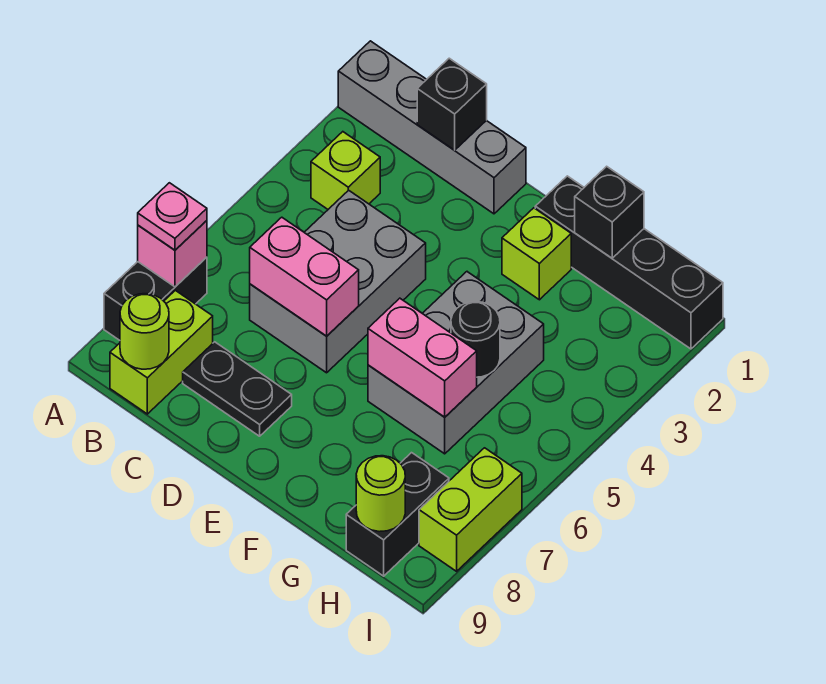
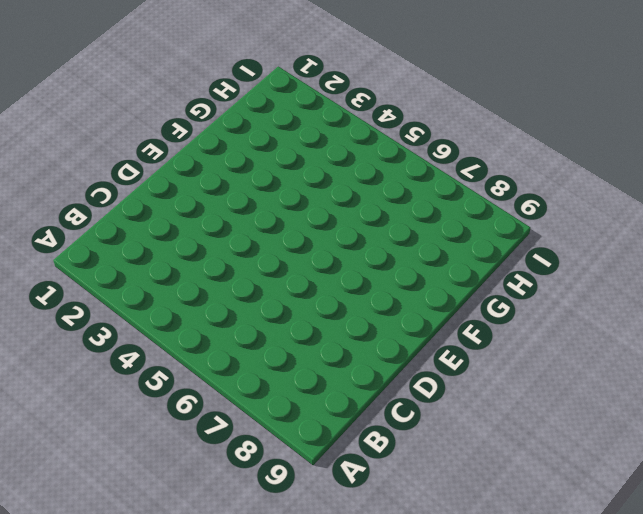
none -> grey brick A1:D1 level 1
none -> black brick A7:A8 level 1
none -> lime brick B3 level 1

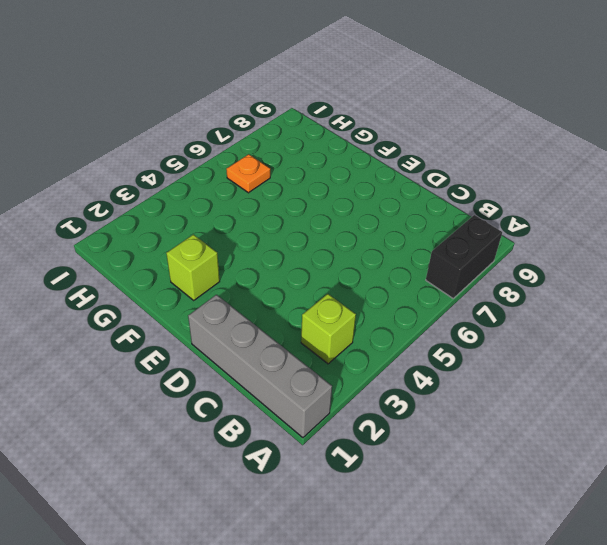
orange plate H6 level 1 -> none
none -> lime brick B8:B9 level 1
none -> grey brick C4:D6 level 1
none -> black plate C8:D8 level 1

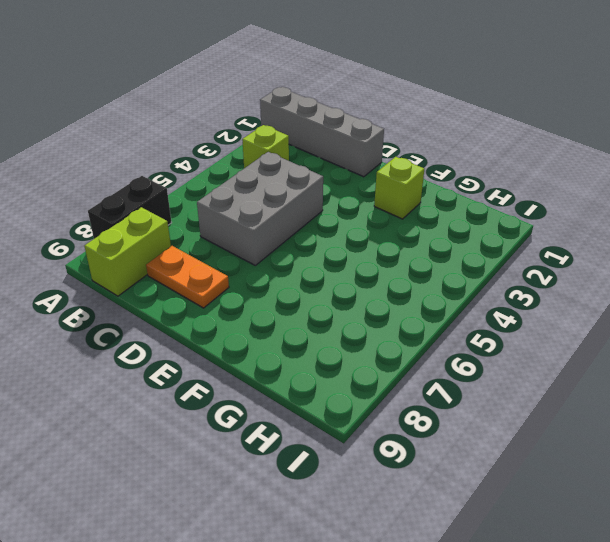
orange plate C8:D8 level 1 -> black plate C8:D8 level 1
none -> black brick F1:I1 level 1
none -> grey brick F4:G6 level 1
none -> black brick H8:H9 level 1

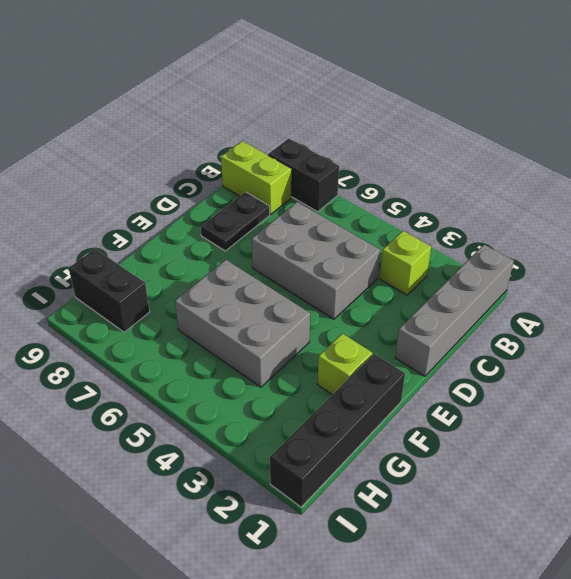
none -> lime brick I7:I8 level 1
none -> pink brick A7 level 2
none -> lime round brick B9 level 2

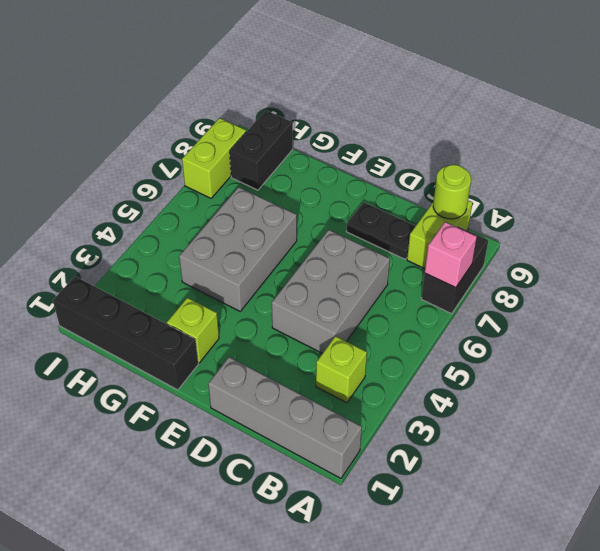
none -> black brick C1 level 2
none -> pink brick C6:D6 level 2
none -> pink brick F6:G6 level 2

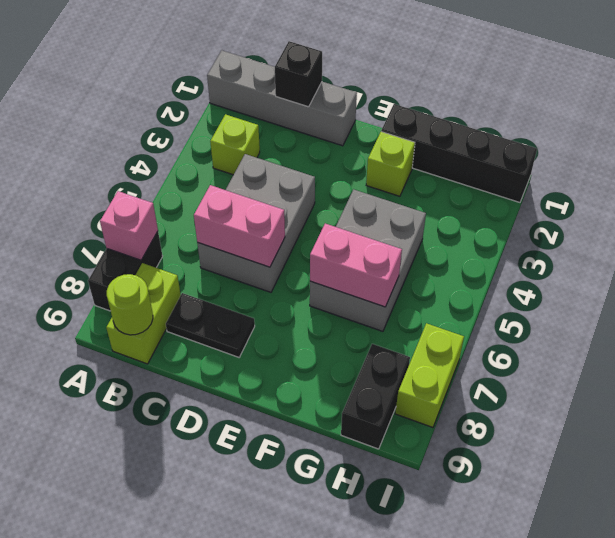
none -> black brick G1 level 2
none -> black round brick G5 level 2
none -> lime round brick H9 level 2

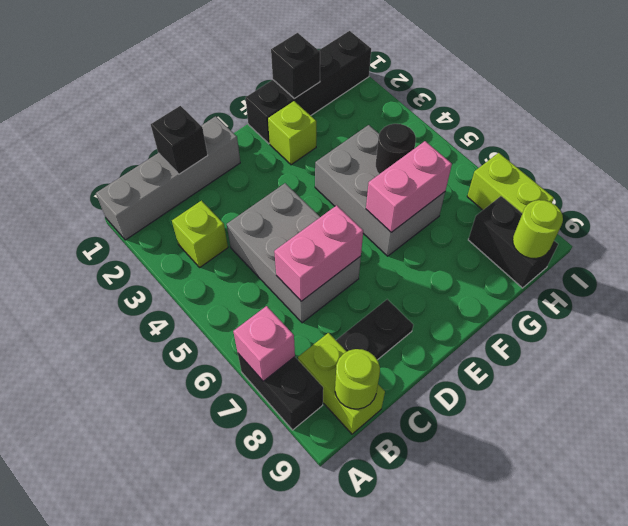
none -> pink plate A7 level 3

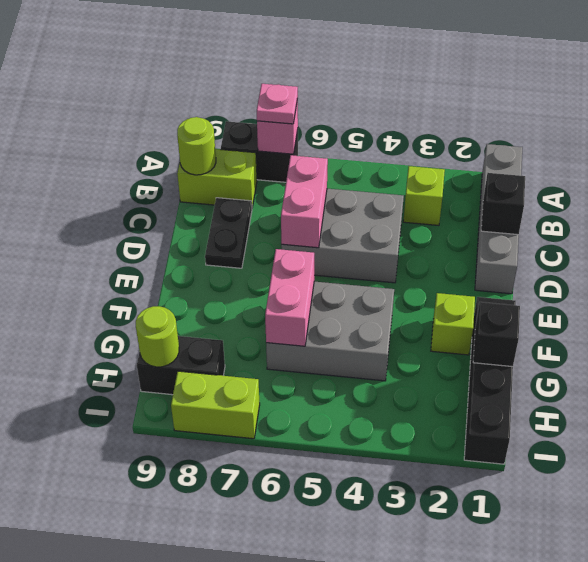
none -> black round brick G5 level 2

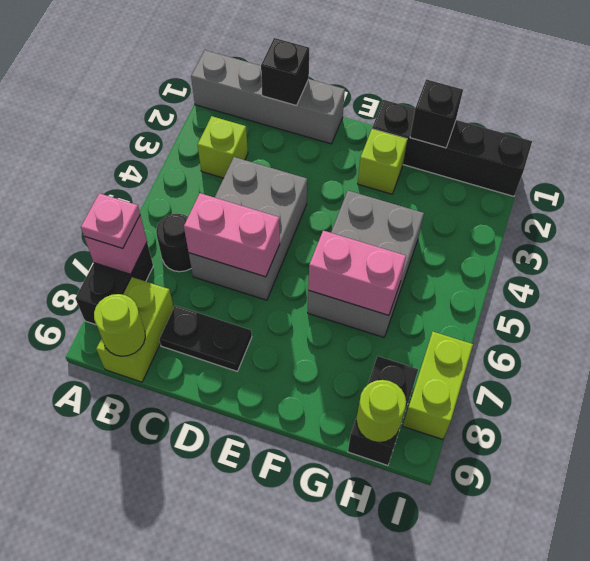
black round brick B6 level 1 -> black round brick G5 level 2

